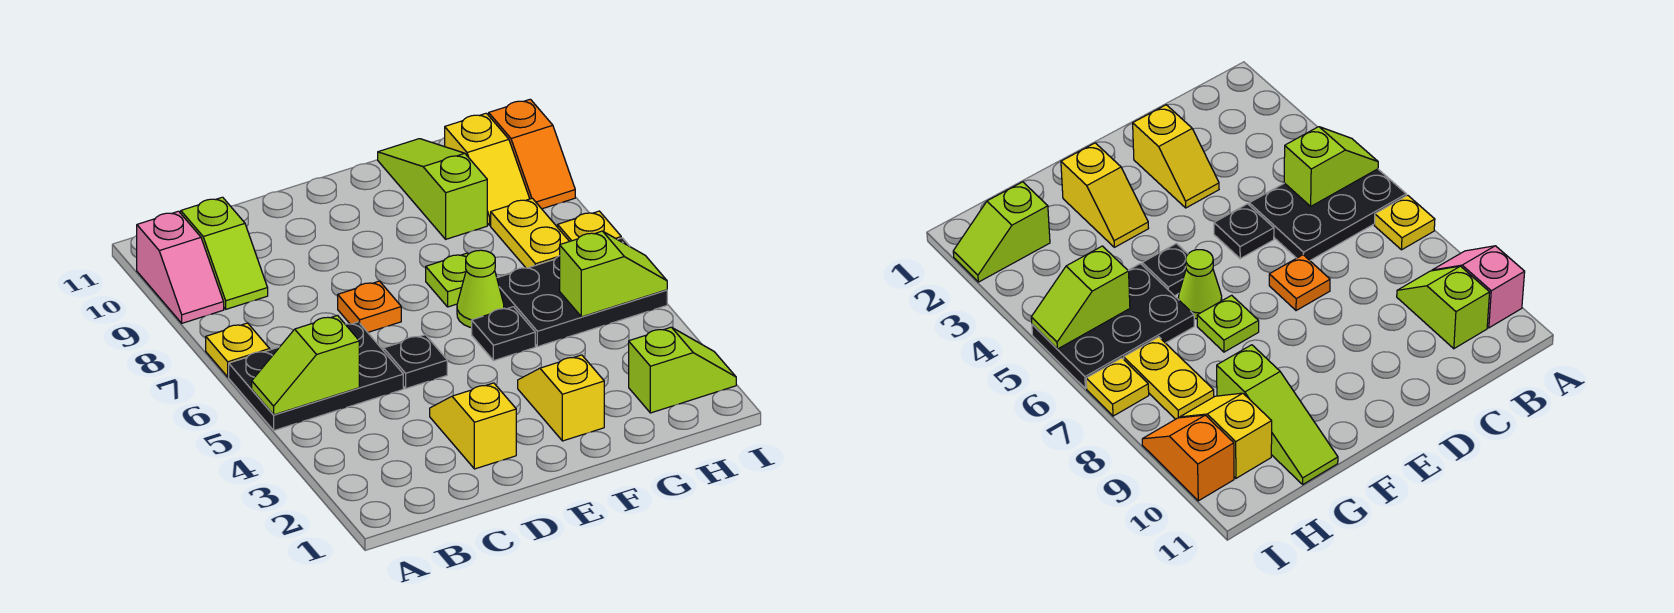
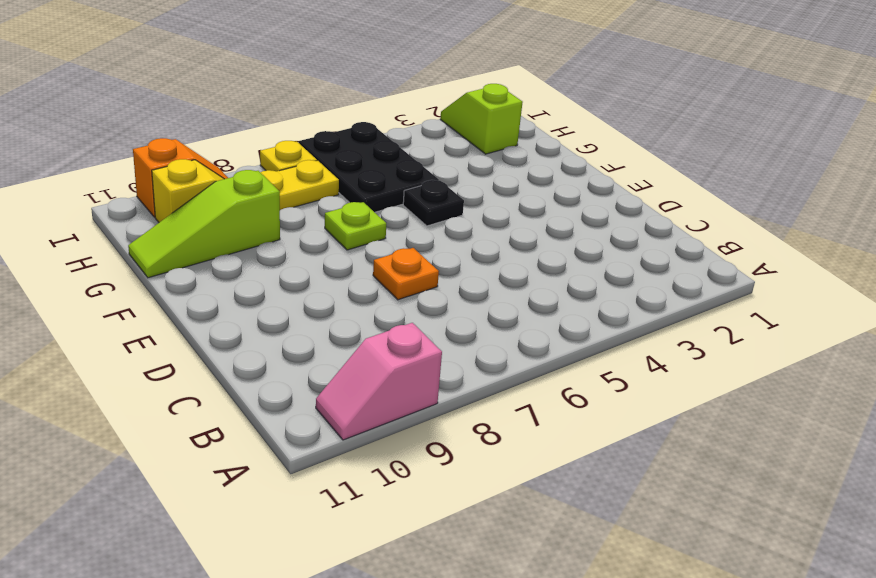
pink slope A9:A10 level 1 top 9 -> pink slope A9:A10 level 1 top 10
none -> black plate A5:C6 level 1
none -> yellow plate A7 level 1
none -> lime slope B9:B10 level 1 top 10

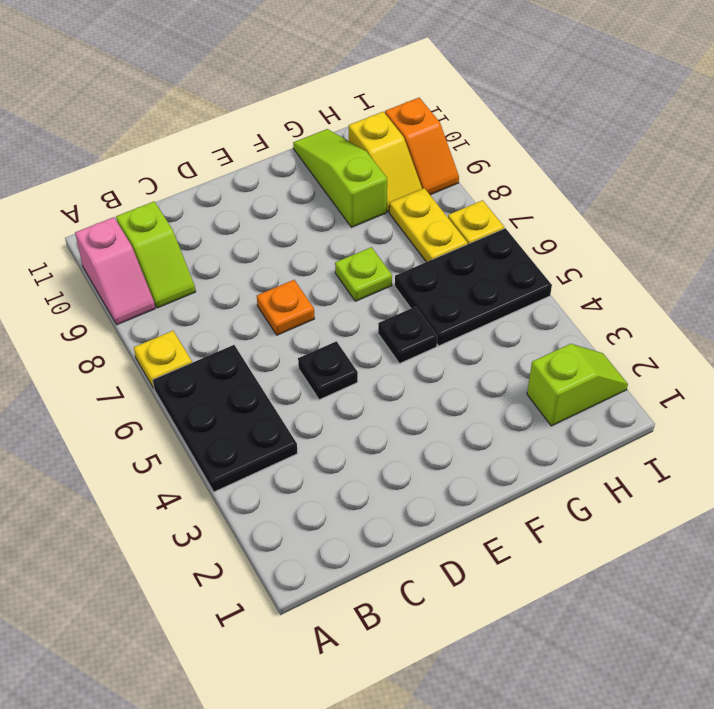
black plate A4:B6 level 1 -> black plate A5:C6 level 1
none -> yellow slope D2:D3 level 1 top 2
none -> yellow slope F2:F3 level 1 top 2
none -> lime cone F6 level 1

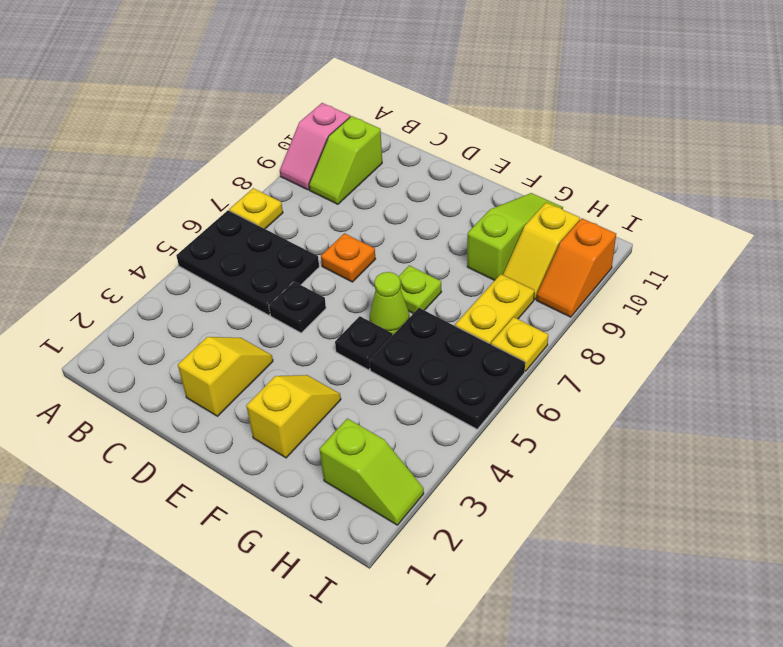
none -> lime slope A5:B5 level 2 top B
none -> lime slope H5:I5 level 2 top H

